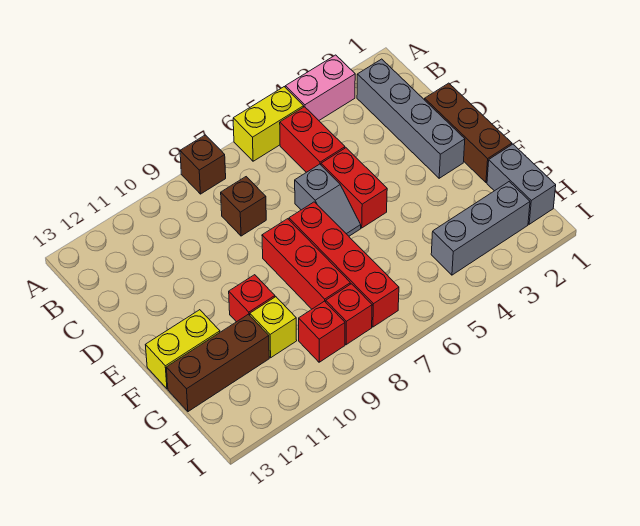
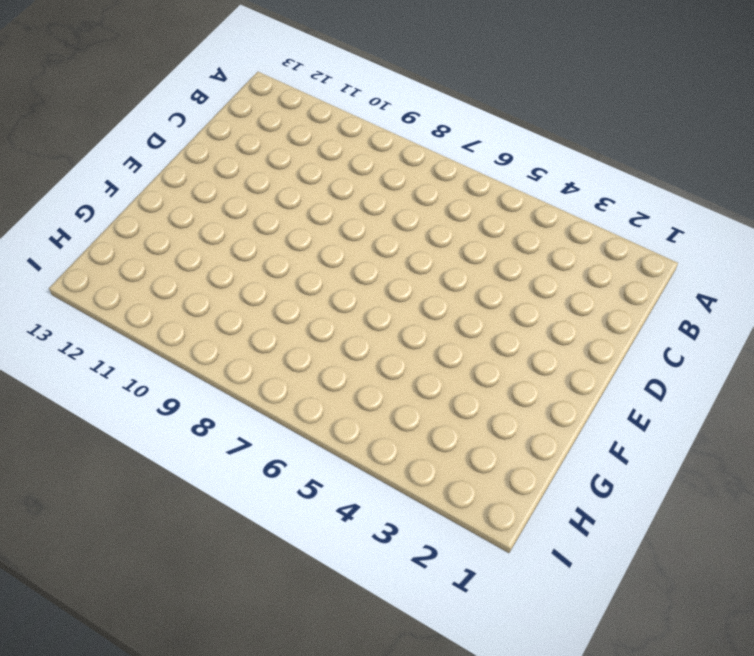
none -> pink brick A3:A4 level 1
none -> yellow brick A5:A6 level 1
none -> brown brick A8 level 1

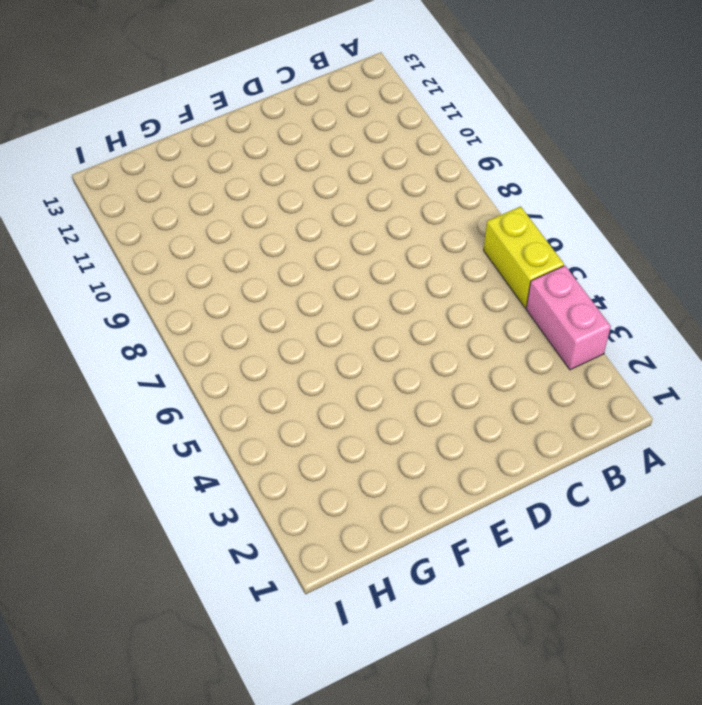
none -> brown brick A8 level 1
none -> grey brick B2:E2 level 1
none -> red brick B5:C5 level 1

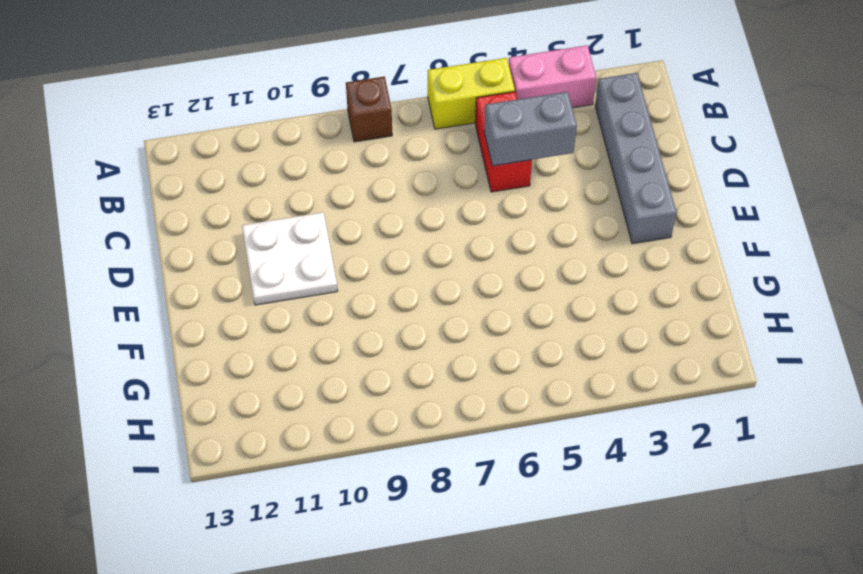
grey brick C4:C5 level 2 -> grey brick G1:H1 level 1
white plate D10:E11 level 1 -> none
none -> brown brick C8 level 1
none -> brown brick D1:F1 level 1
none -> red brick D5:E5 level 1

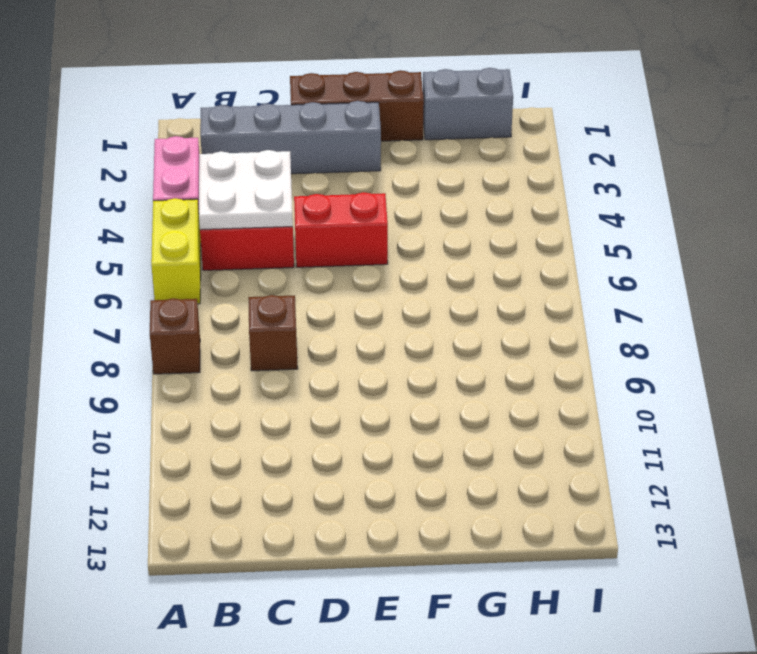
white plate B4:C5 level 2 -> none
none -> grey slope D6:E6 level 1 top D
none -> red brick E7:H7 level 1
none -> red brick E8:G8 level 1

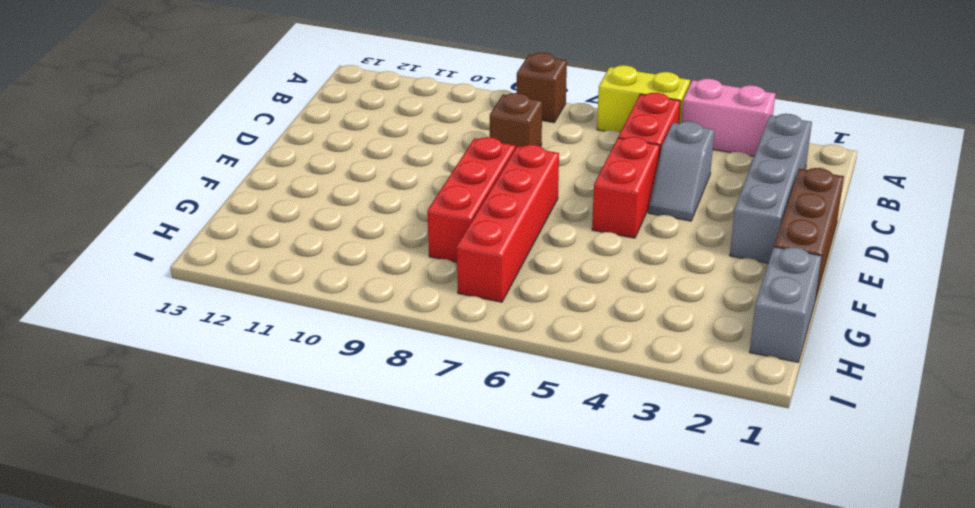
grey slope C4:D4 level 1 top C -> grey slope D6:E6 level 1 top D
none -> red brick F10 level 1
none -> yellow brick F12:F13 level 1
none -> yellow brick G10 level 1

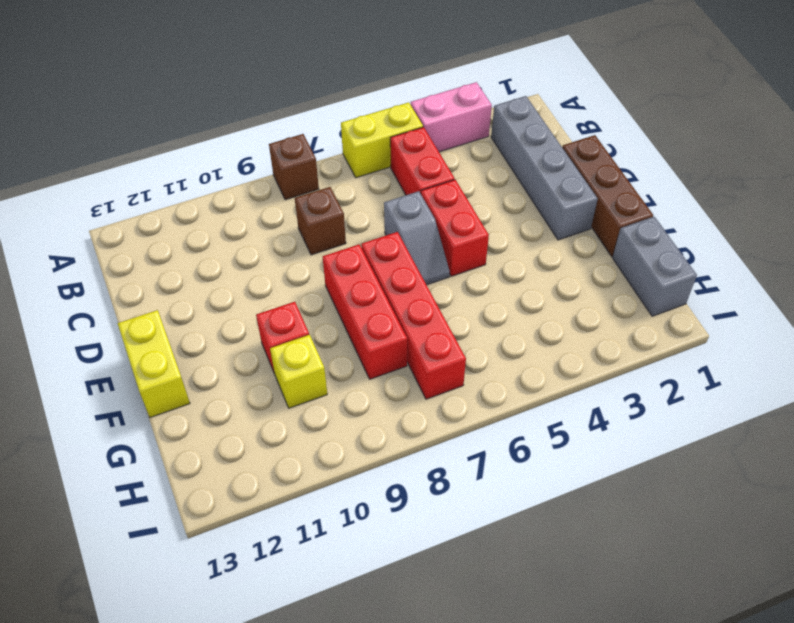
yellow brick E13:F13 level 1 -> yellow brick F12:F13 level 1
none -> brown brick G11:G13 level 1
none -> grey brick H2:H4 level 1
none -> red brick H8 level 1

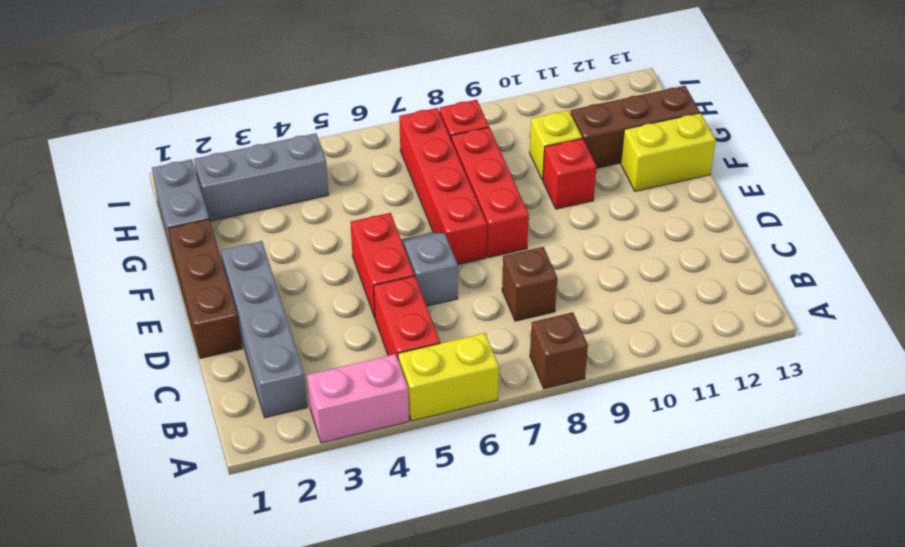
none -> red brick H9 level 1

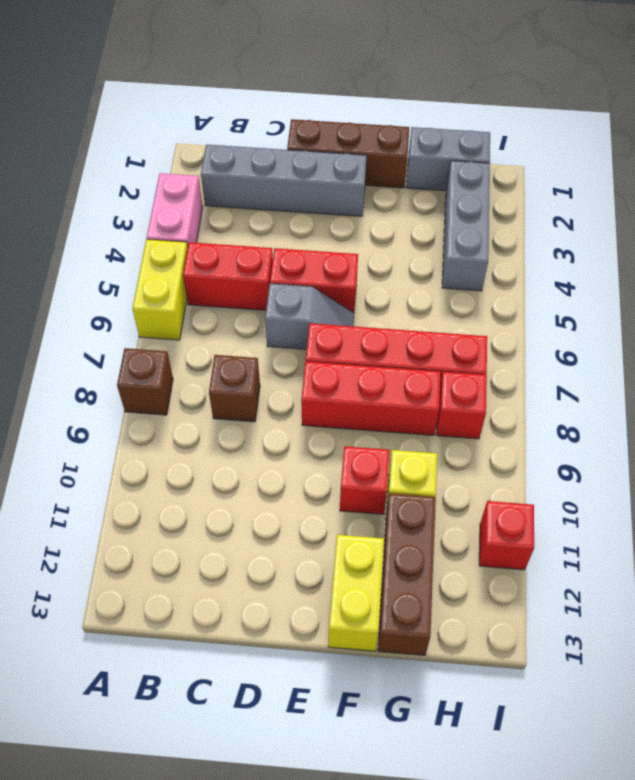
red brick I11 level 1 -> red brick H9 level 1

